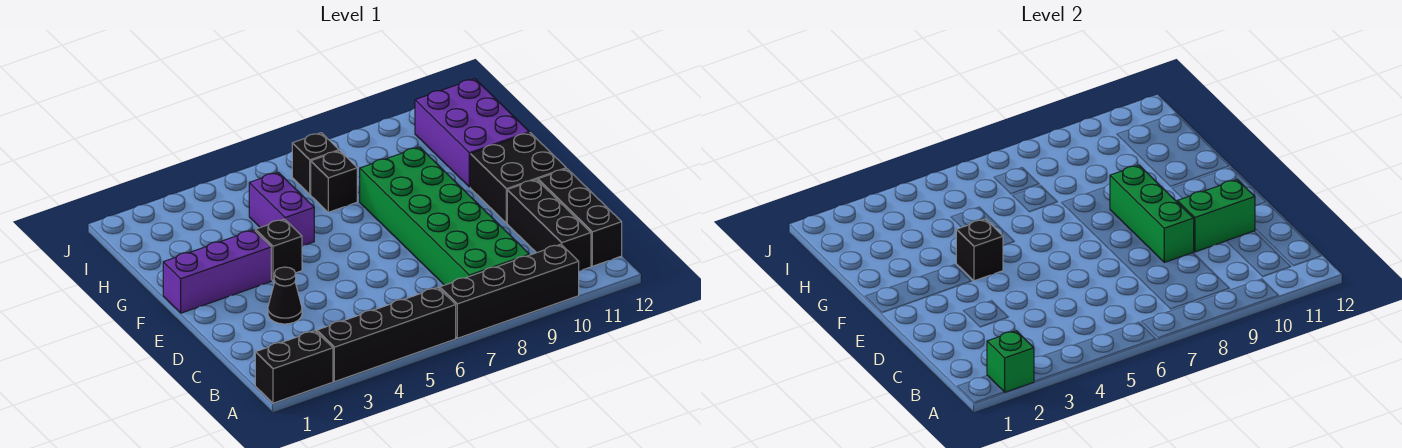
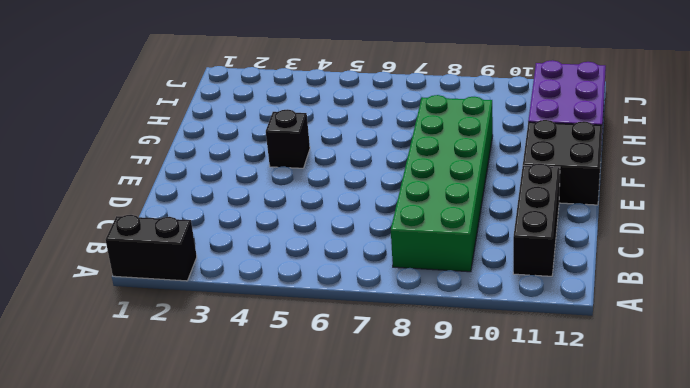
none -> black brick A3:A6 level 1
none -> black brick A7:A10 level 1
none -> black brick B12:D12 level 1

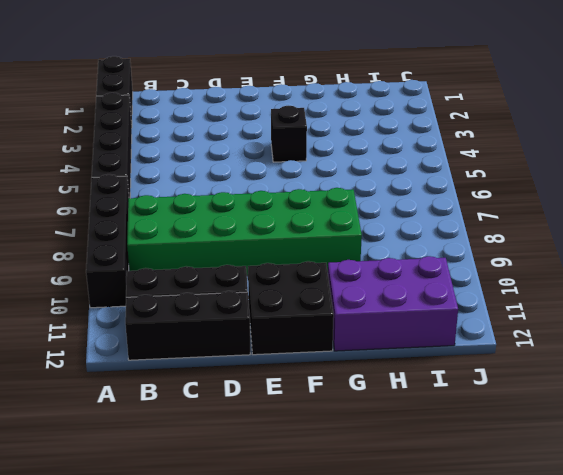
none -> black cone D3 level 1
none -> purple brick F1:F3 level 1
none -> purple brick G5:H5 level 1

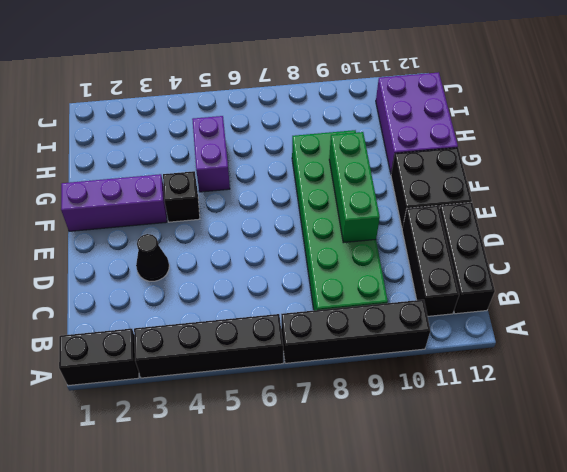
none -> black brick H7 level 1
none -> black brick I7 level 1
none -> green brick A2 level 2

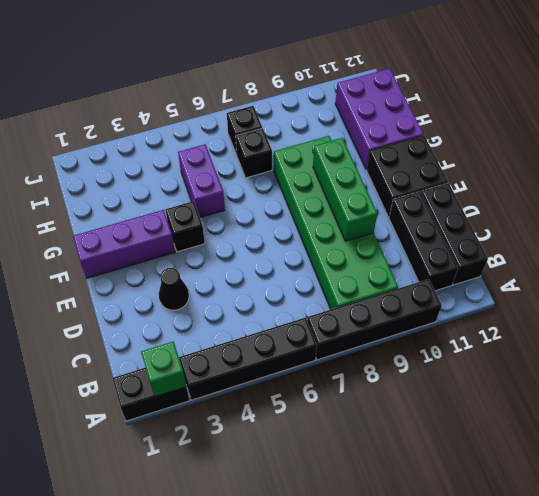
none -> green brick D10:D11 level 2
none -> black brick F4 level 2

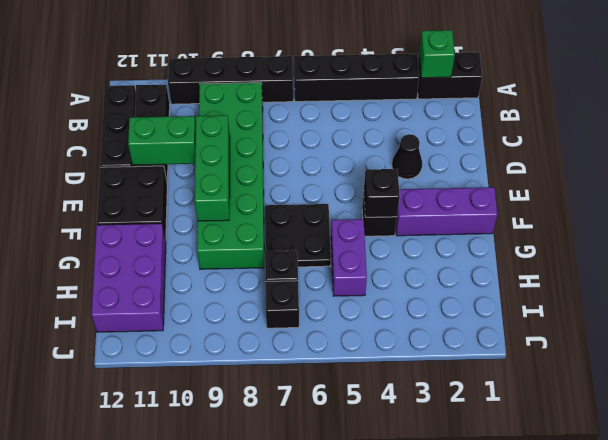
black plate F6:G7 level 1 -> none

